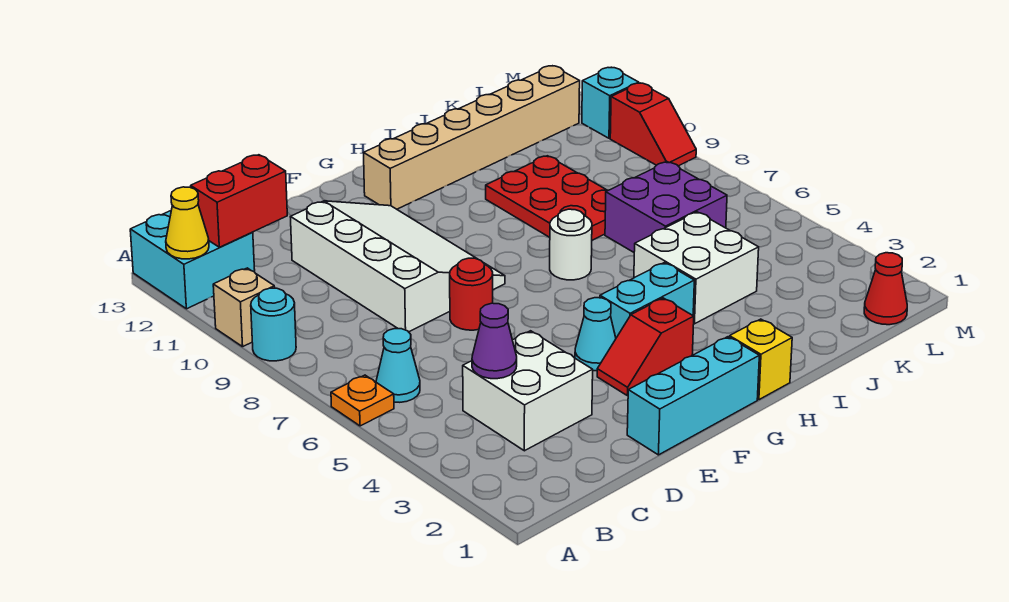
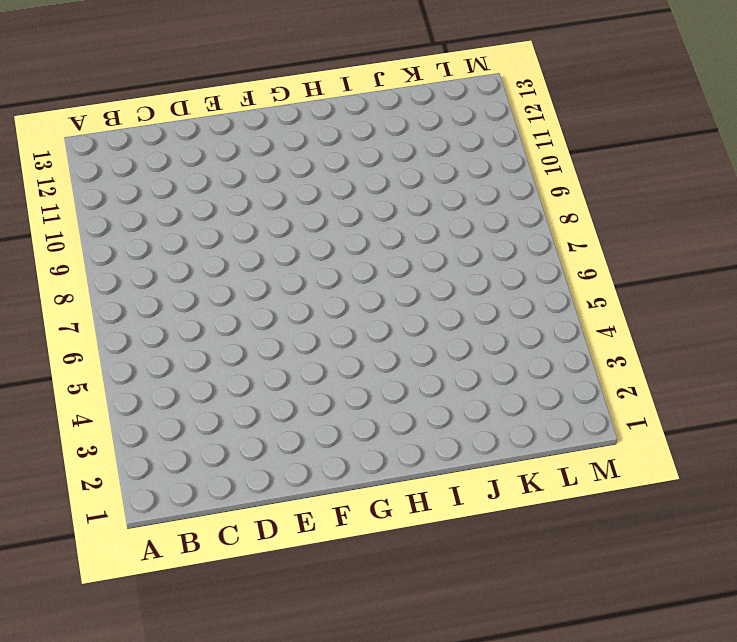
none -> orange plate A6 level 1
none -> cyan round brick A9 level 1
none -> tan brick A10 level 1

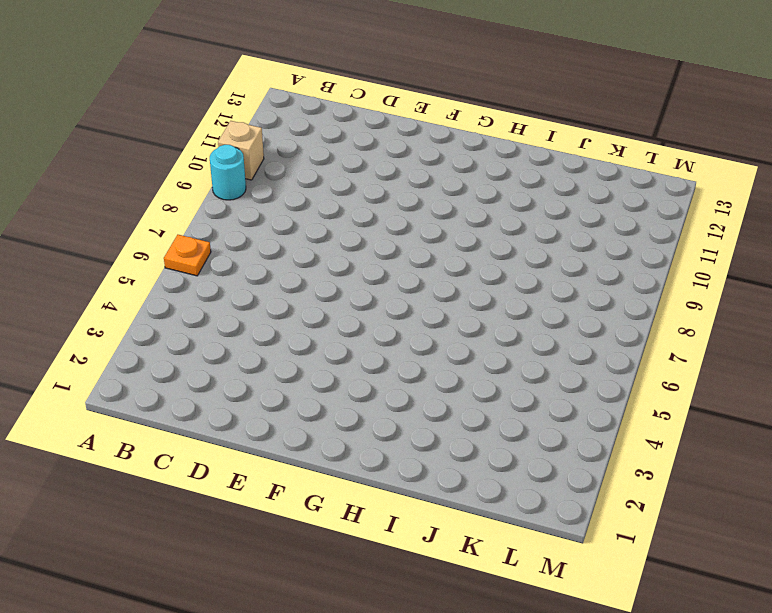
none -> cyan brick A12:B13 level 1
none -> cyan cone B6 level 1
none -> white brick C3:D4 level 1

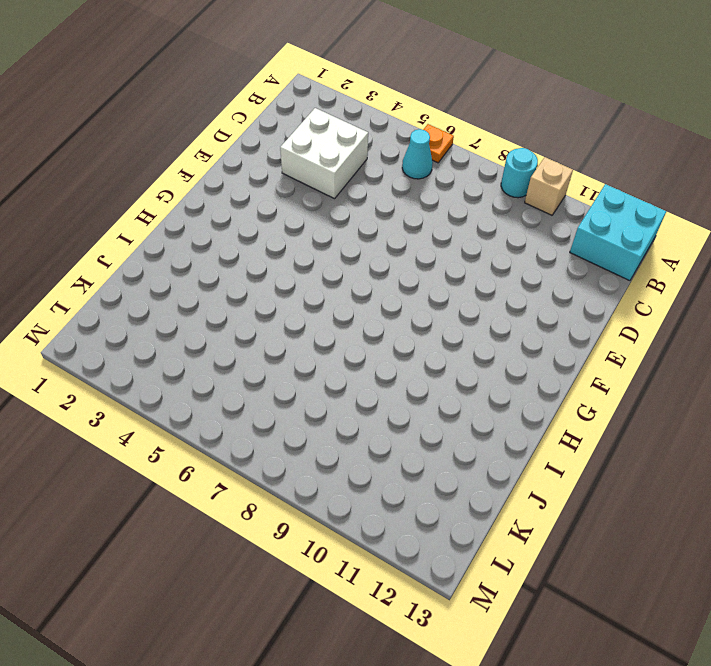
none -> white slope D8:F11 level 1 top D
none -> cyan brick E1:G1 level 1
none -> red round brick E7 level 1

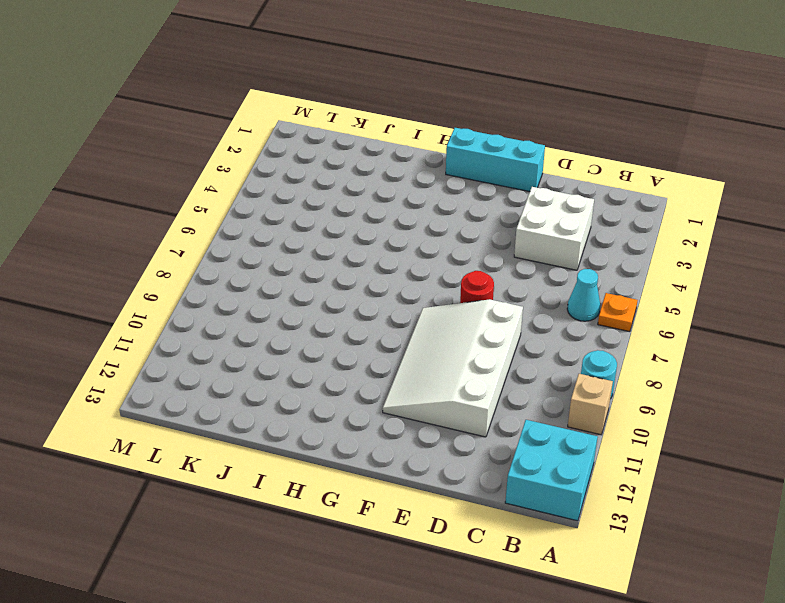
none -> red slope F3:G3 level 1 top G
none -> cyan cone F4 level 1
none -> cyan brick G4:H4 level 1

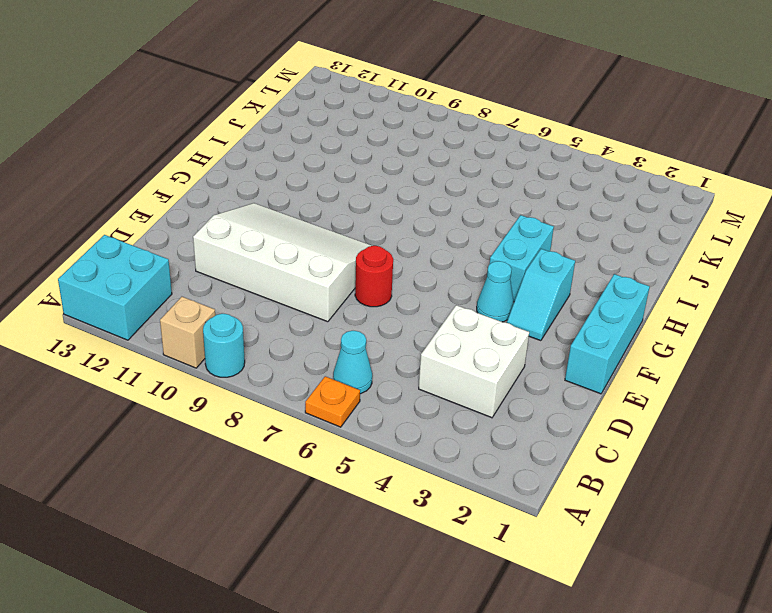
cyan slope F3:G3 level 1 top G -> red slope F3:G3 level 1 top G
none -> tan brick G12:L12 level 1
none -> yellow brick H1 level 1
none -> white round brick H7 level 1

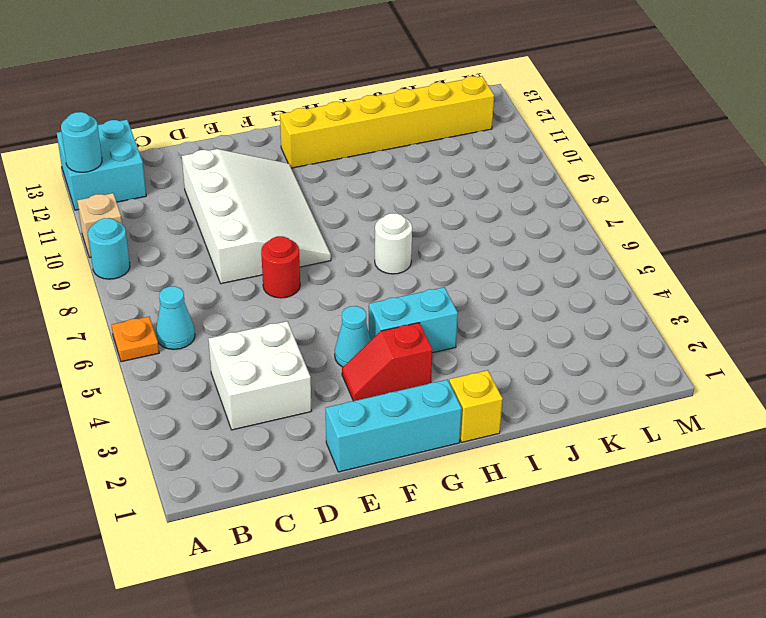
cyan round brick A12 level 2 -> yellow cone A12 level 2
yellow brick G12:L12 level 1 -> tan brick G12:L12 level 1
none -> white brick I4:J5 level 1
none -> red plate I8:J10 level 1
none -> purple brick J6:K7 level 1

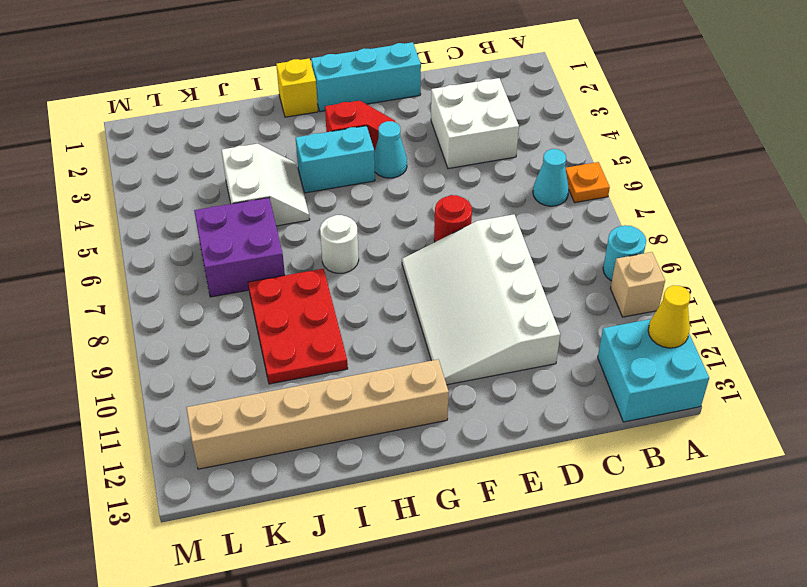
white slope I4:J5 level 1 top J -> white brick I4:J5 level 1
none -> red cone L1 level 1
none -> red slope M9:M10 level 1 top 10
none -> cyan brick M11 level 1

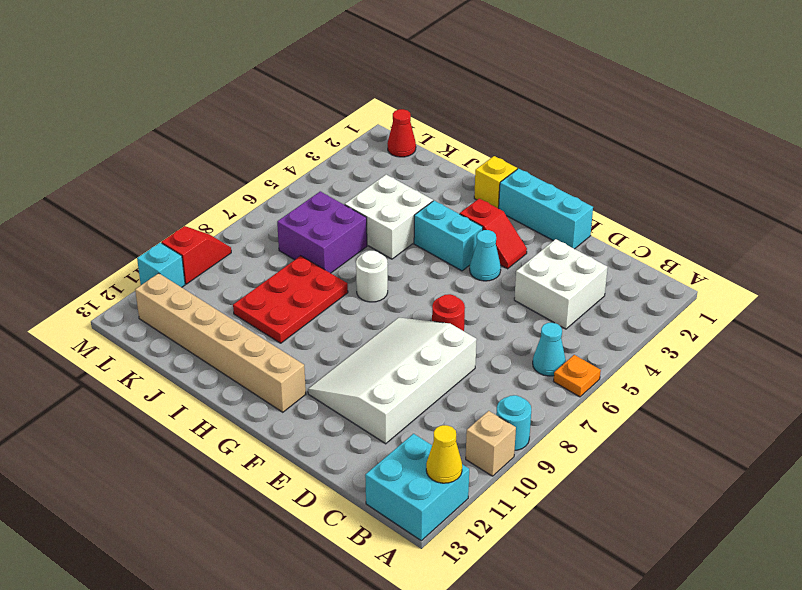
none -> red brick B12:C12 level 2
none -> purple cone C4 level 2

